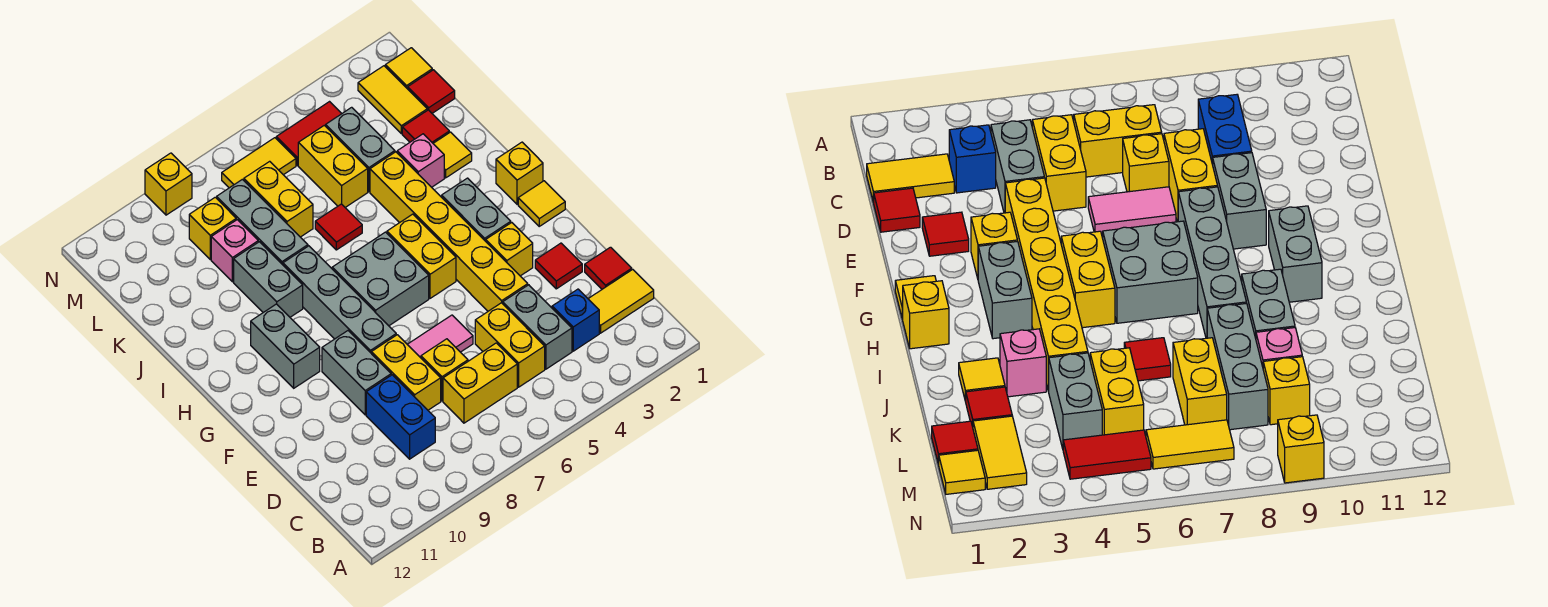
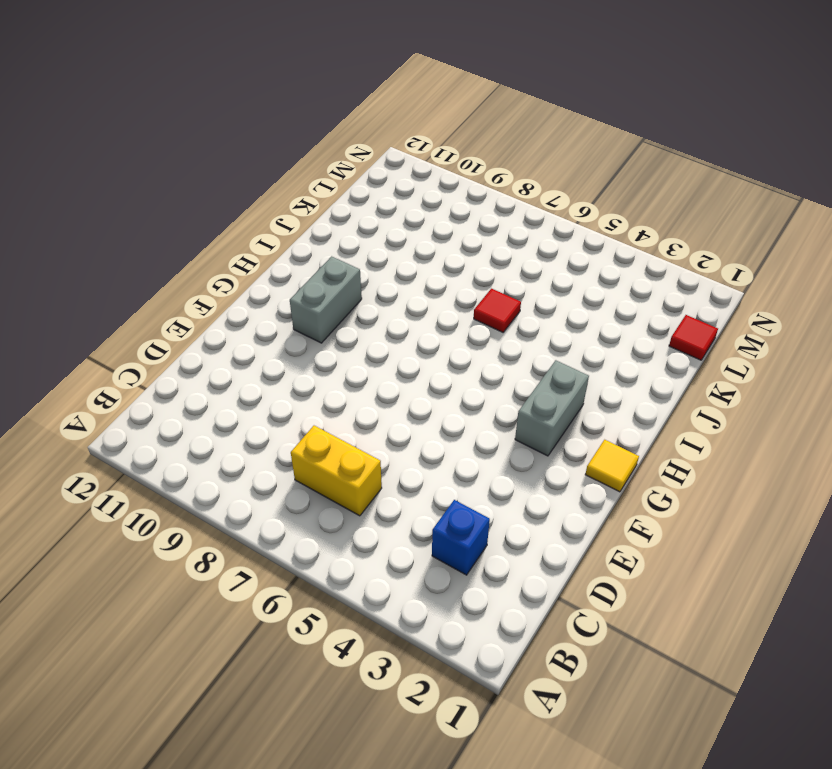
none -> yellow tile C1:C2 level 1
none -> grey brick C4:D4 level 1
none -> yellow brick C5:D5 level 1
none -> blue brick C9:D9 level 1

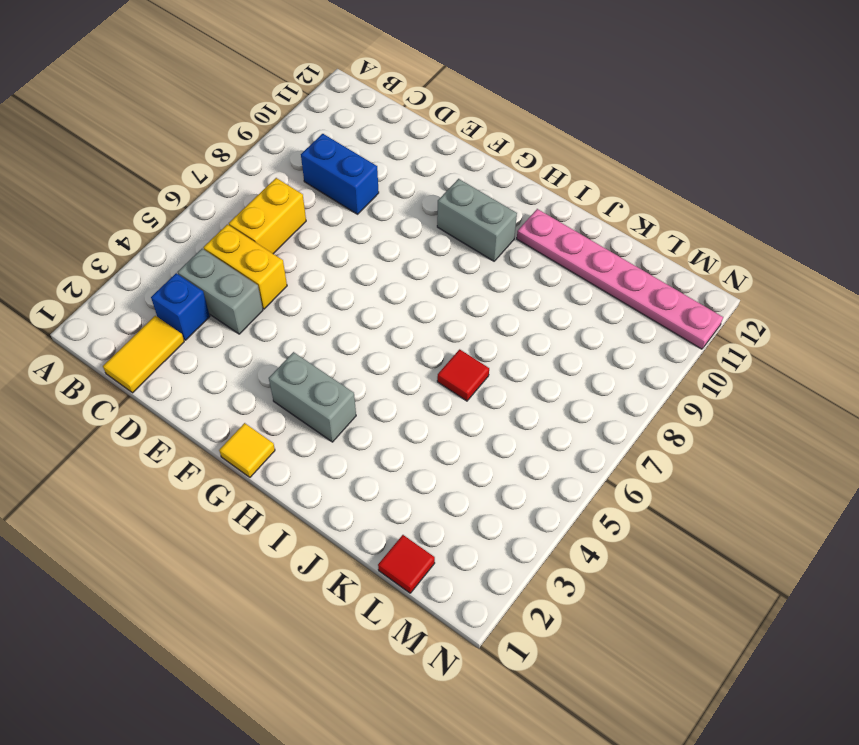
pink plate I11:N11 level 1 -> none
none -> red tile D1 level 1
none -> yellow brick D7 level 1
none -> yellow brick D8:E8 level 1
none -> red tile E2 level 1

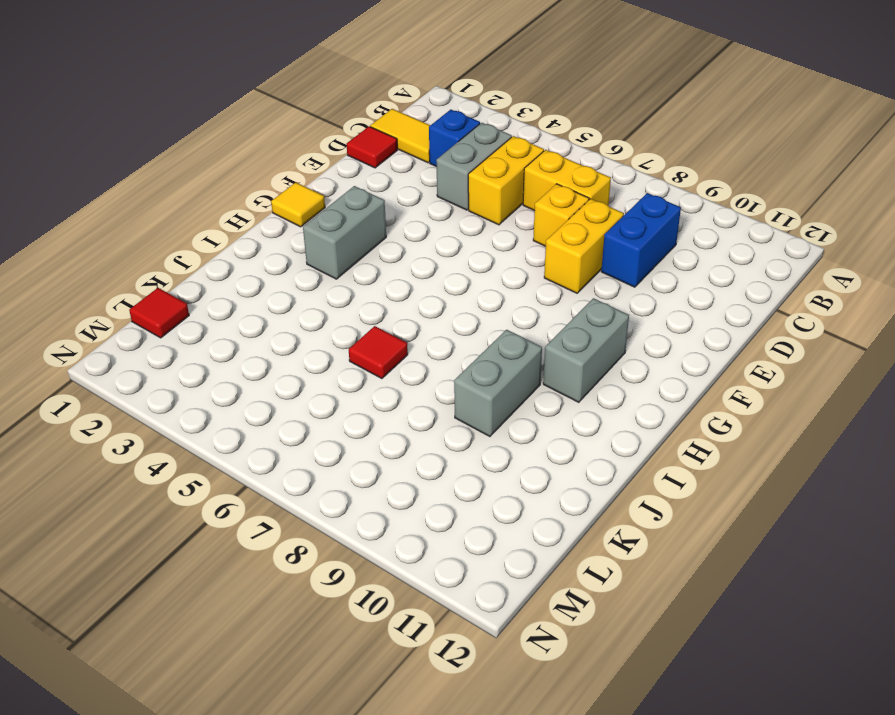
none -> red tile E2 level 1
none -> yellow brick E4:J4 level 1
none -> pink tile E6:E7 level 1
none -> grey brick E9:F9 level 1

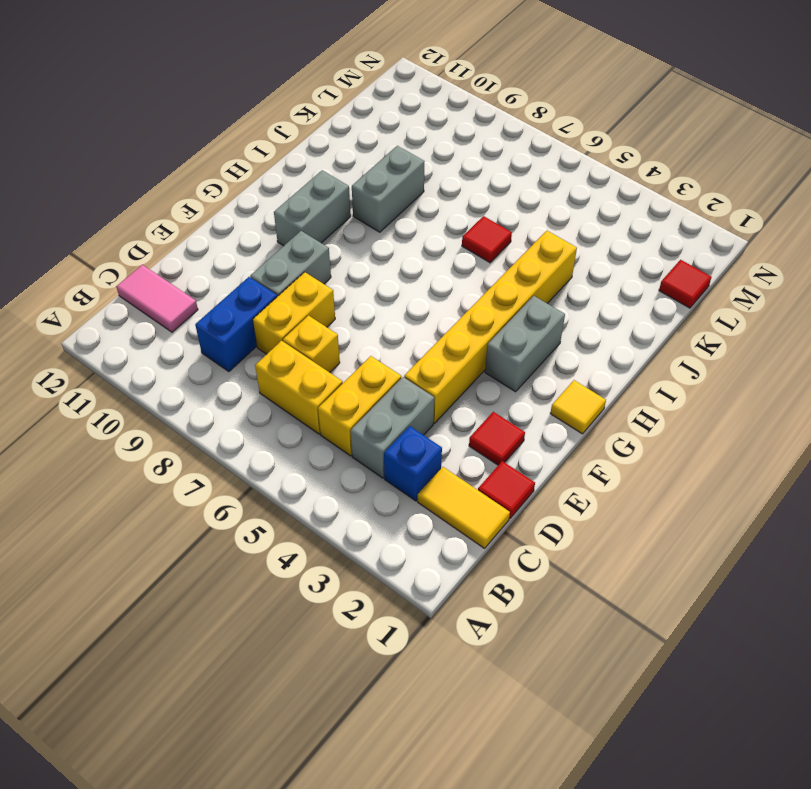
pink tile C11:C12 level 1 -> pink tile E6:E7 level 1
none -> yellow brick F3 level 1
none -> grey brick F8:I8 level 1
none -> yellow brick G5:H5 level 1
none -> grey brick G6:H7 level 1

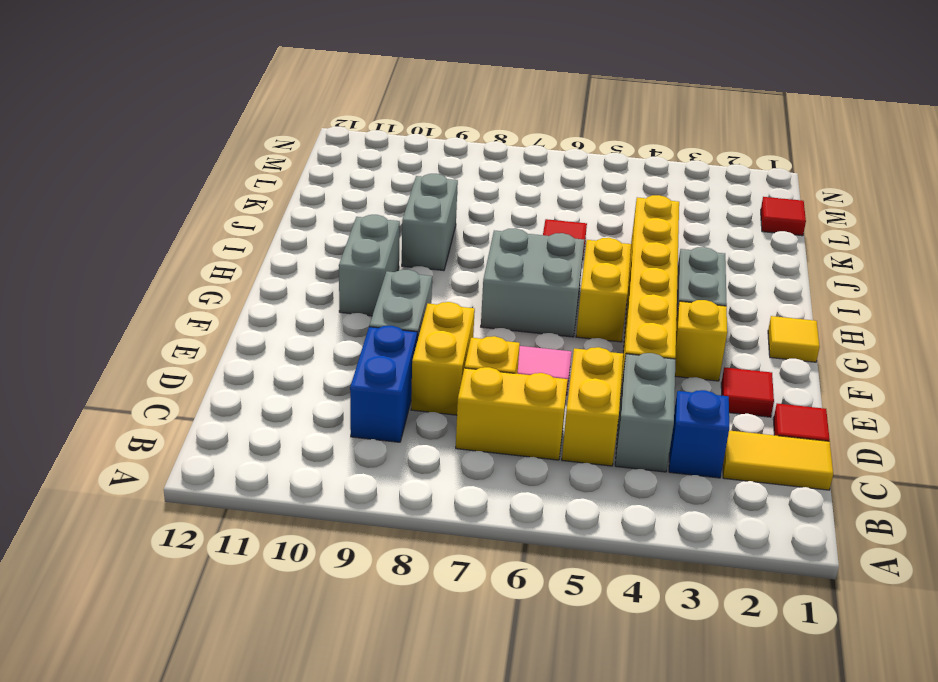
none -> grey brick F8:I8 level 1
none -> yellow brick H1 level 1
none -> yellow tile J2 level 1
none -> pink brick J3 level 1

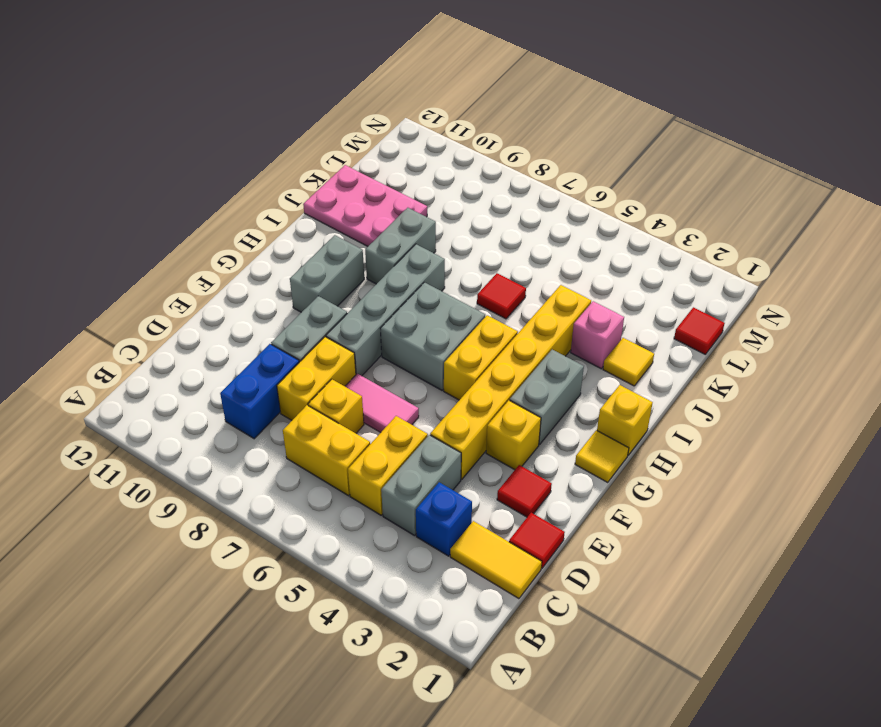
pink plate J10:K12 level 1 -> none
none -> grey brick J8:L8 level 1
none -> red tile K2 level 1
none -> grey brick K4:L4 level 1
none -> yellow brick K5:L5 level 1

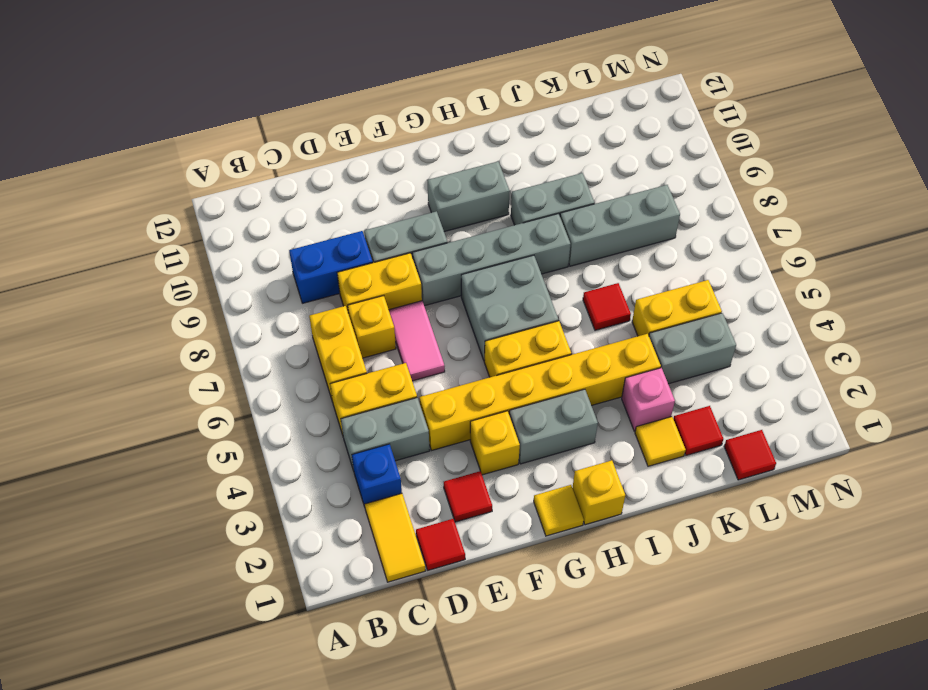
none -> yellow brick K7:L7 level 1
none -> pink brick K9 level 1
none -> yellow tile L2:M2 level 1
none -> yellow brick L9 level 1

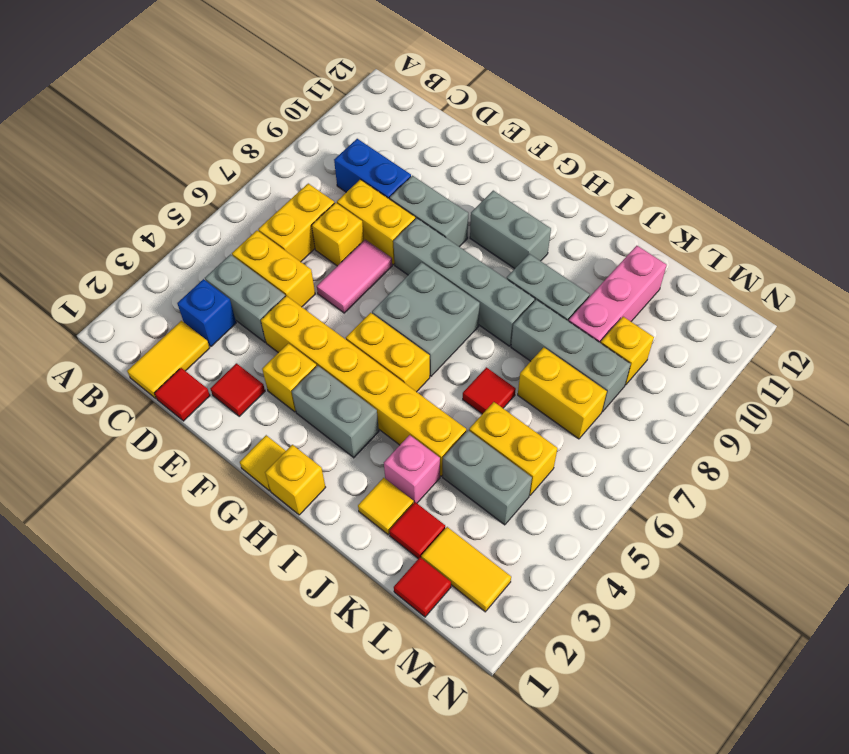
pink brick K9:K11 level 1 -> pink brick K9 level 1
none -> yellow tile M1 level 1
none -> red tile M4:M5 level 1
none -> yellow tile M6:M7 level 1
none -> yellow brick N9 level 1

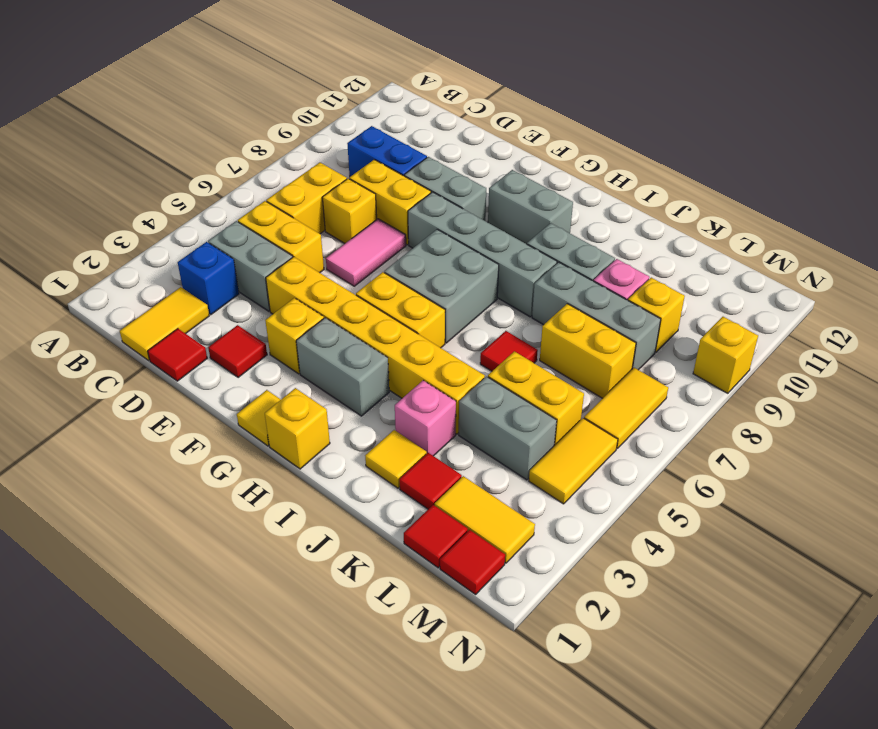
red tile M1 level 1 -> yellow tile M1 level 1
yellow tile M4:M5 level 1 -> red tile M4:M5 level 1

